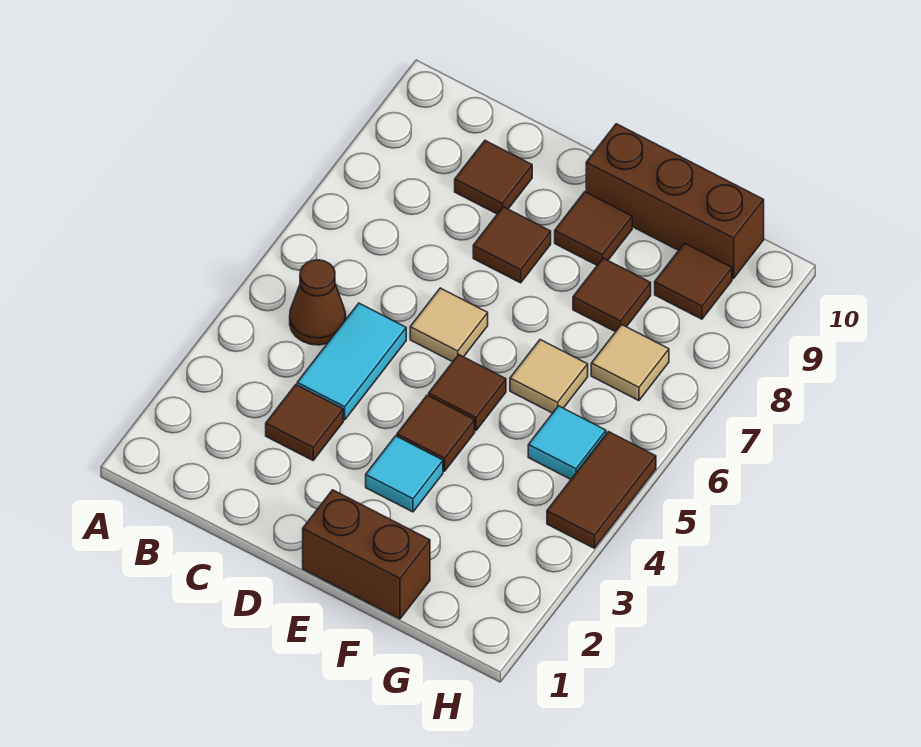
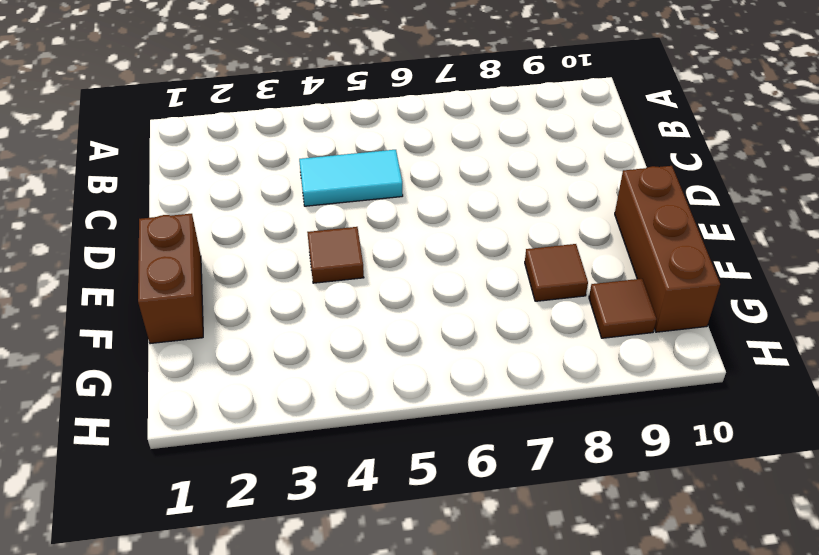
none -> brown cone B5 level 1
none -> brown tile C3 level 1
none -> brown tile C9 level 1

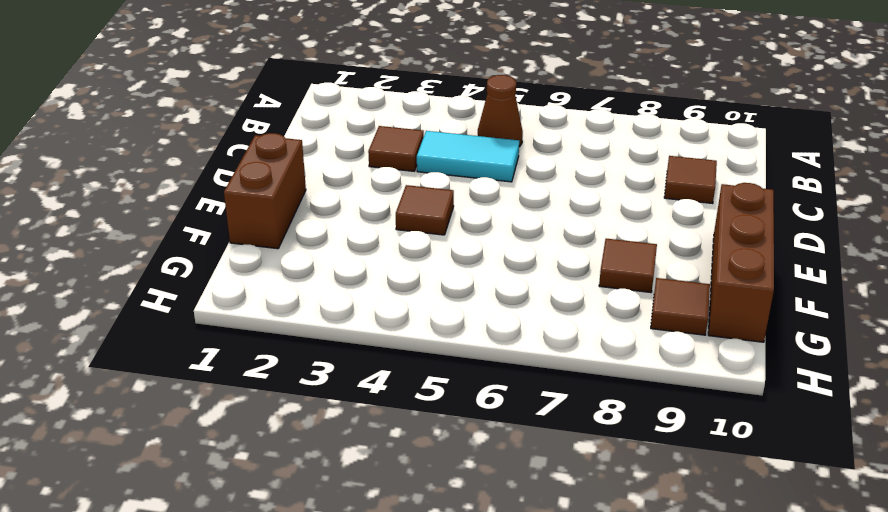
none -> tan tile D6 level 1
none -> brown tile D8 level 1
none -> cyan tile E3 level 1

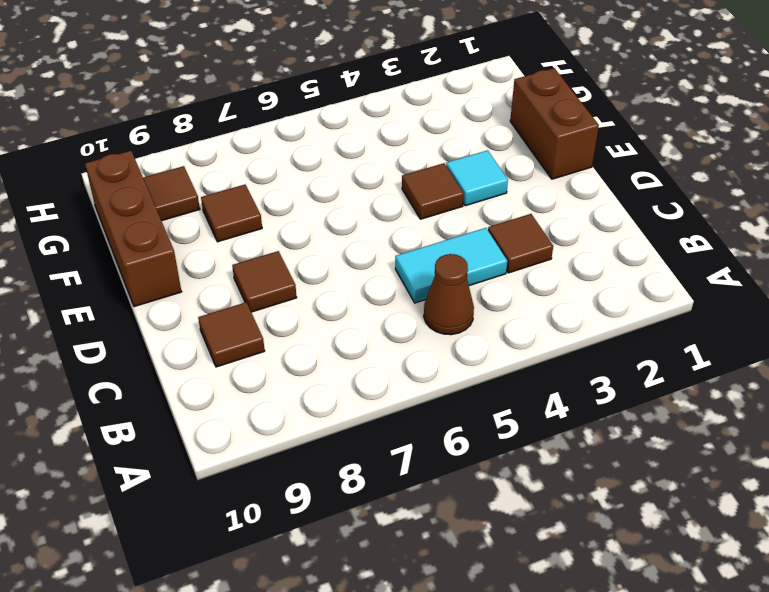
none -> tan tile D6 level 1
none -> brown tile E5 level 1
none -> brown tile E9 level 1

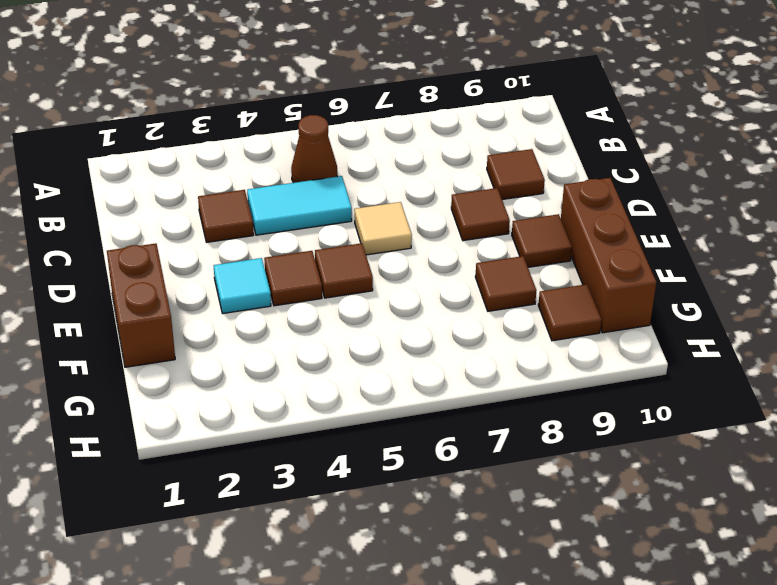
none -> tan tile F6 level 1
none -> cyan tile G5 level 1
none -> tan tile G7 level 1

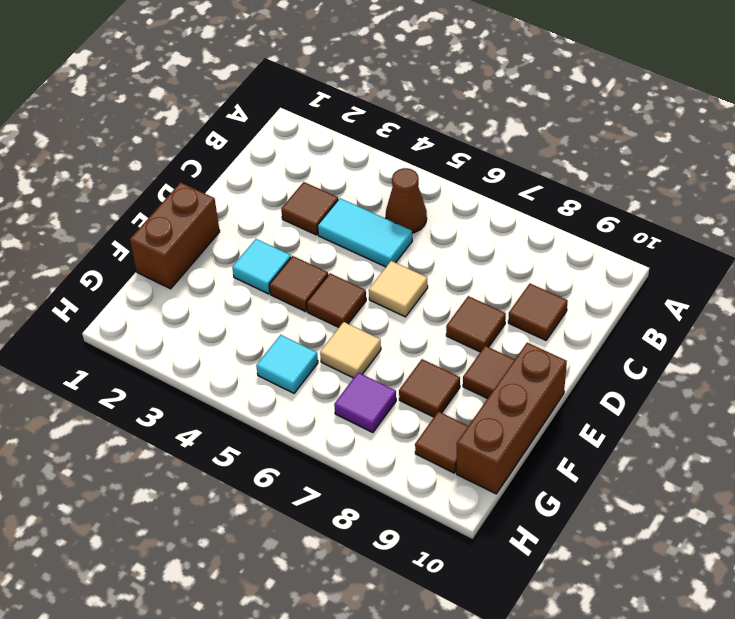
purple tile G7 level 1 -> tan tile G7 level 1
none -> brown tile H4:H5 level 1

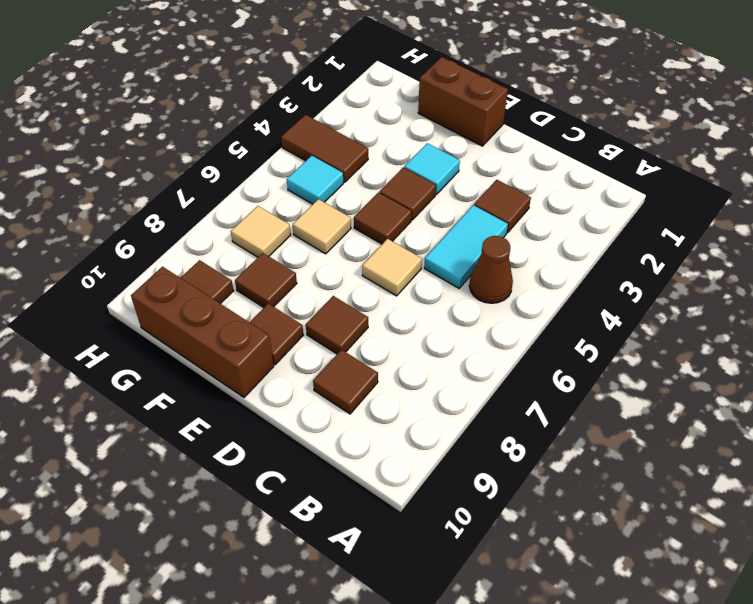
brown tile G4:H4 level 1 -> brown tile H4:H5 level 1

